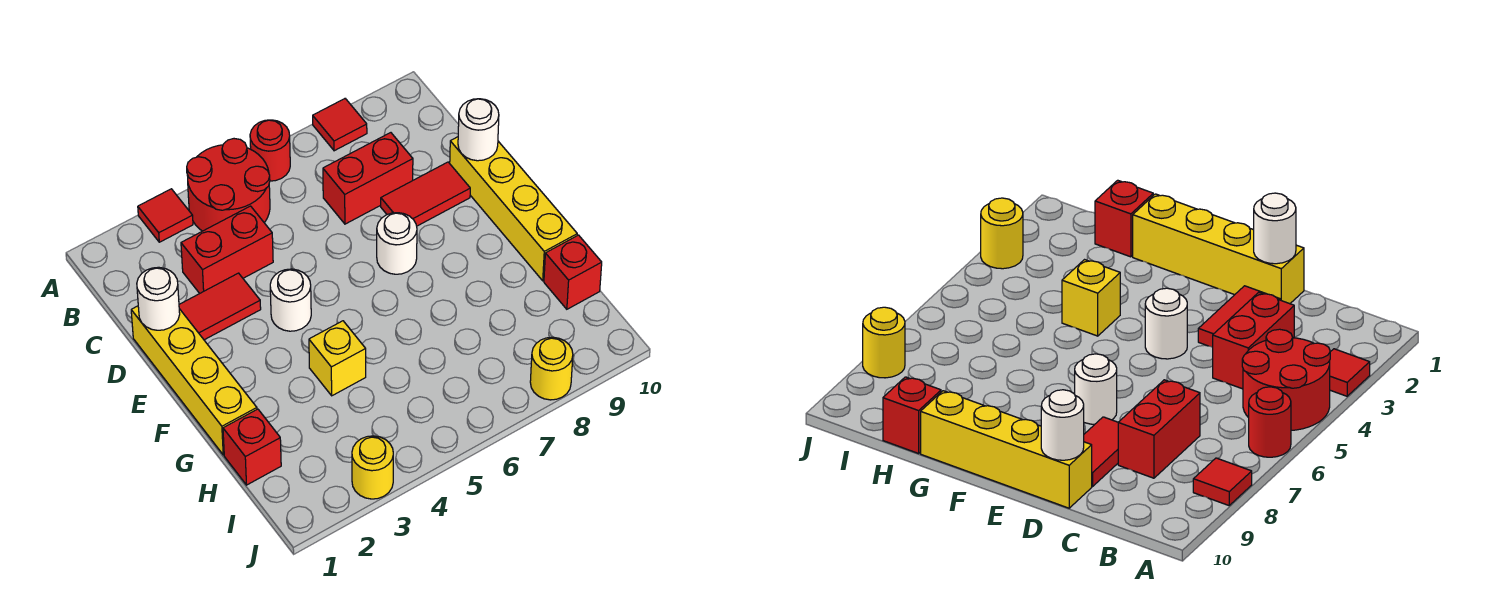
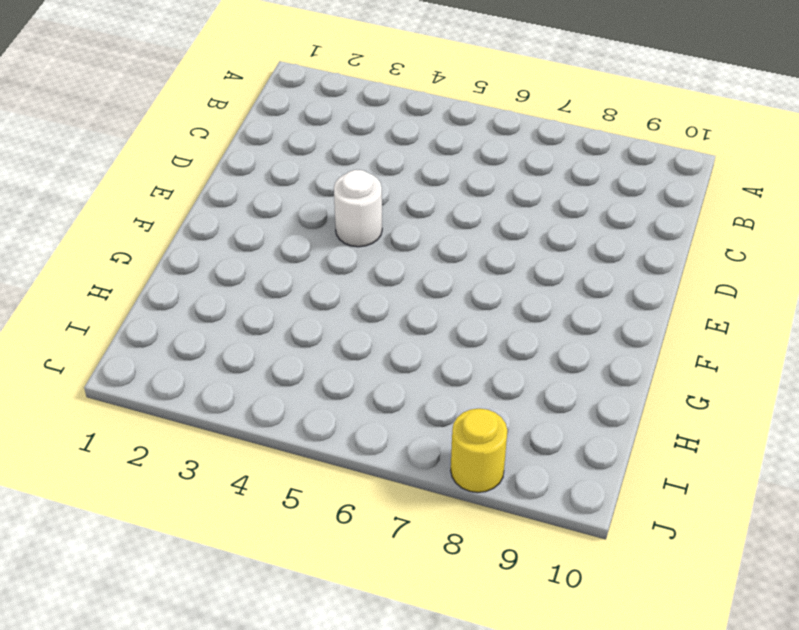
none -> red tile A3 level 1
none -> red round brick A4:B5 level 1
none -> red round brick A6 level 1

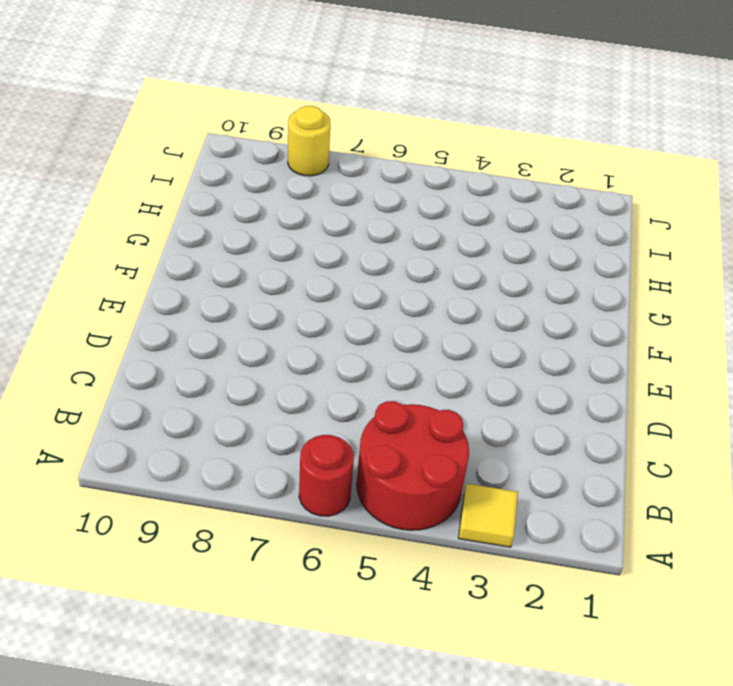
yellow tile A3 level 1 -> red tile A3 level 1
none -> red tile A8 level 1
none -> red brick C3:C4 level 1
none -> red brick C7:C8 level 1

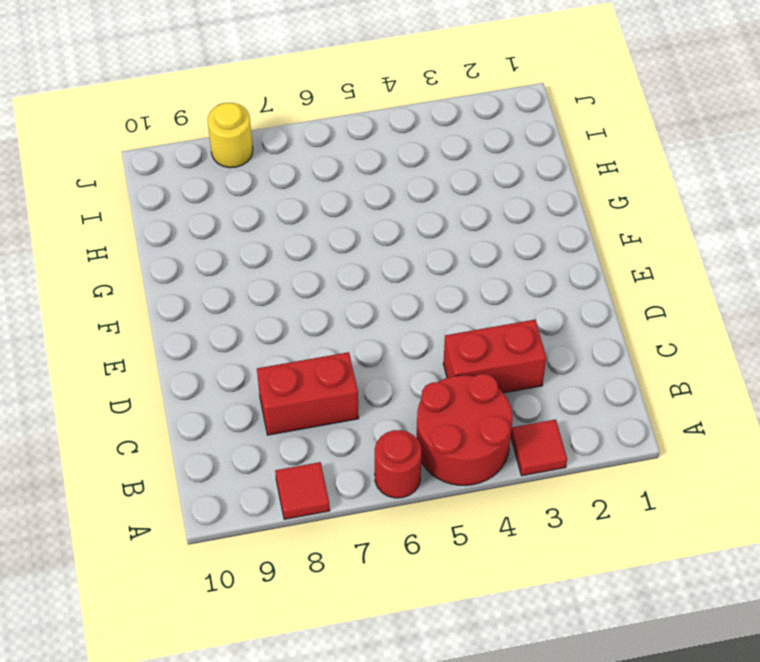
none -> yellow brick D1:G1 level 1
none -> red tile D2:D3 level 1
none -> red tile D8:D9 level 1

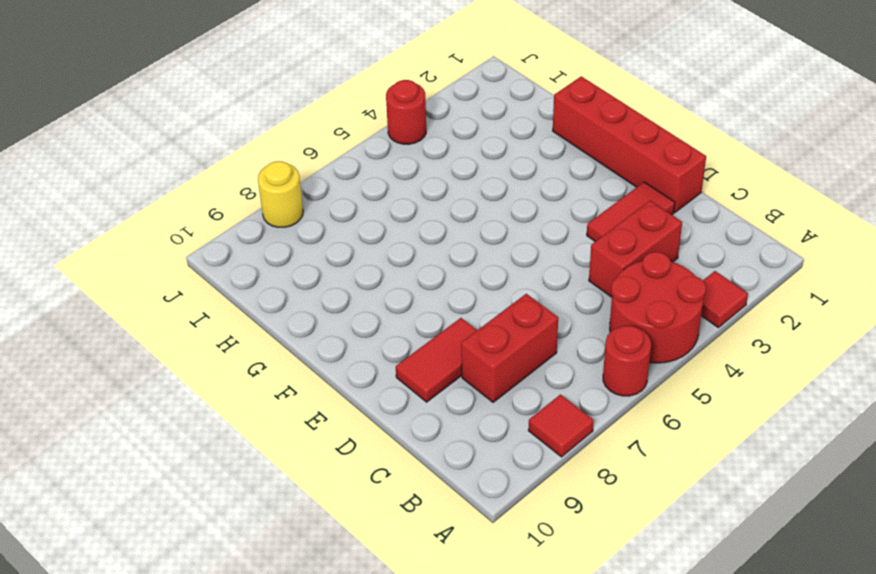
red brick D1:G1 level 1 -> yellow brick D1:G1 level 1
red round brick J4 level 1 -> none
none -> yellow brick D10:G10 level 1
none -> white round brick E4 level 1
none -> white round brick E7 level 1

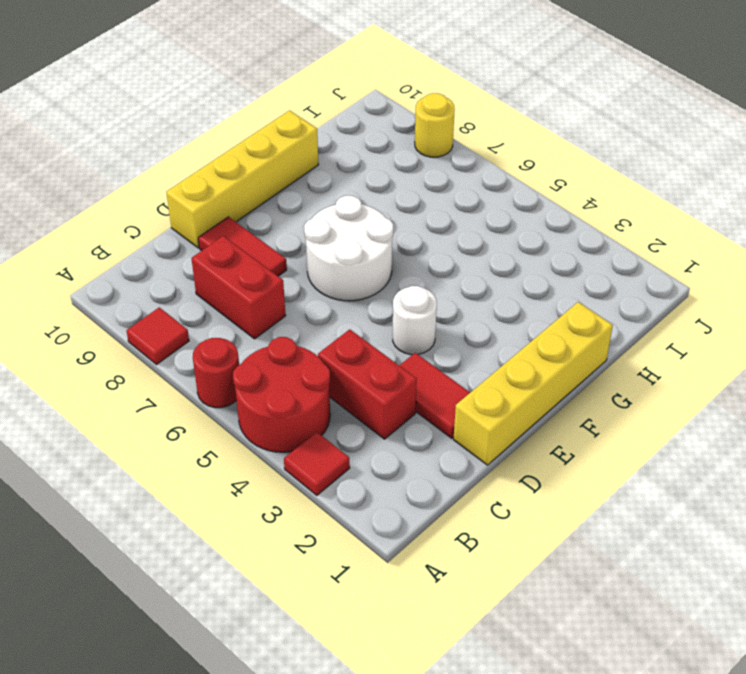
white round brick E6:F7 level 1 -> white round brick E7 level 1
none -> yellow brick G4 level 1
none -> red brick H1 level 1
none -> red brick H10 level 1

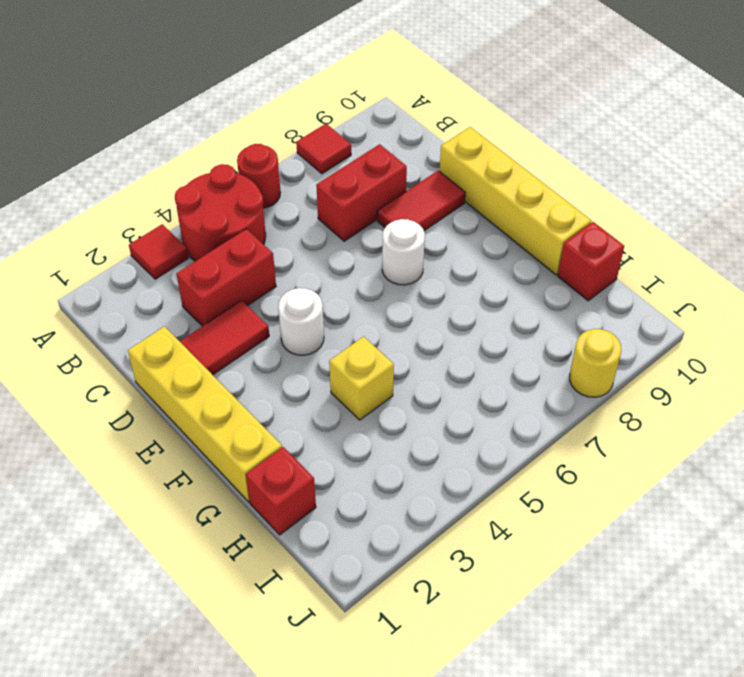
none -> yellow round brick J3 level 1
none -> white round brick D1 level 2
none -> white round brick D10 level 2

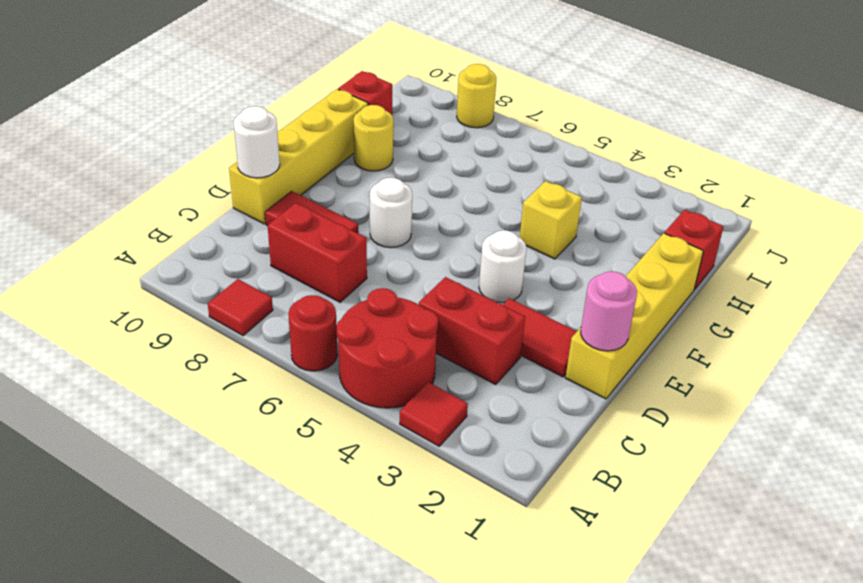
pink round brick D1 level 2 -> white round brick D1 level 2
yellow round brick G9 level 1 -> yellow round brick J3 level 1

